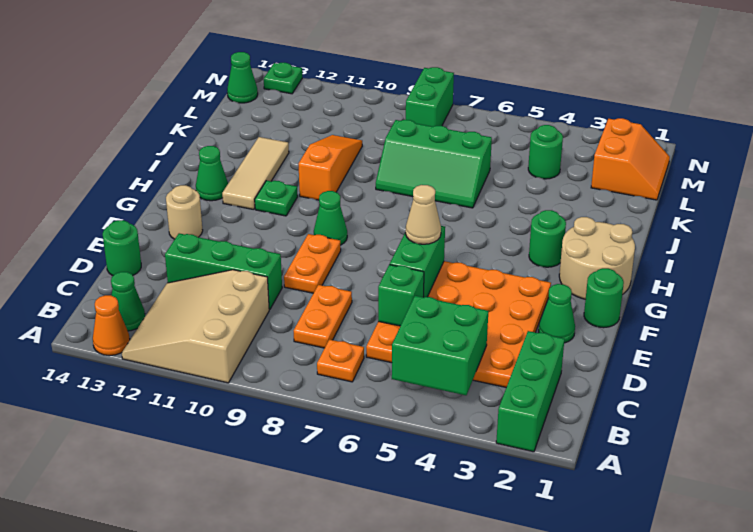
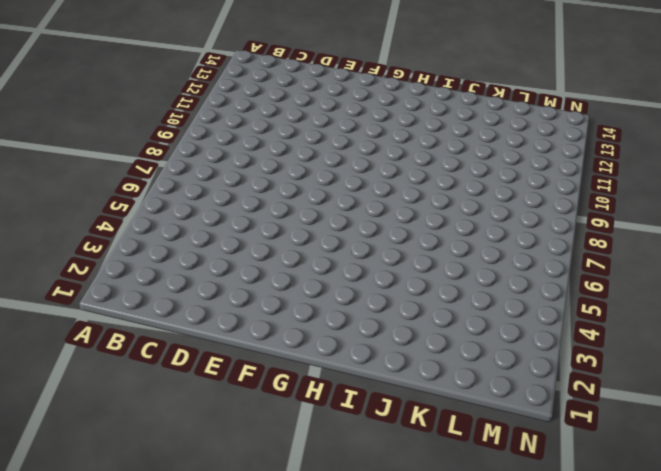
none -> green brick A2:C2 level 1
none -> tan slope A10:C12 level 1 top 10
none -> orange cone A13 level 1
none -> orange plate B7 level 1

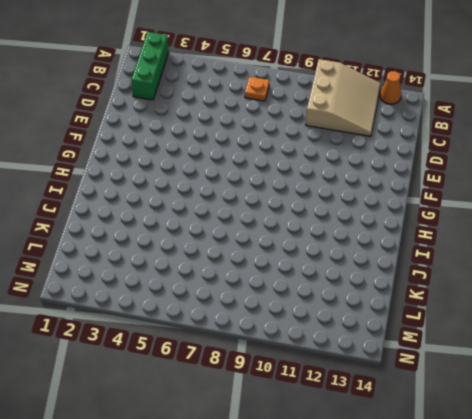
none -> green cone B13 level 1
none -> orange plate C3:F6 level 1
none -> orange plate C8:D8 level 1
none -> green brick D10:D12 level 1

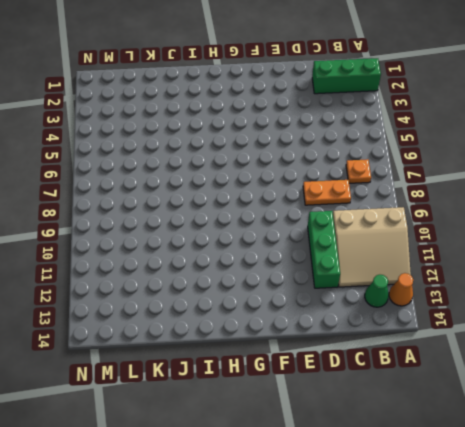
none -> orange plate C3:F6 level 1
none -> green round brick D14 level 1
none -> green cone E2 level 1
none -> orange plate E9:F9 level 1

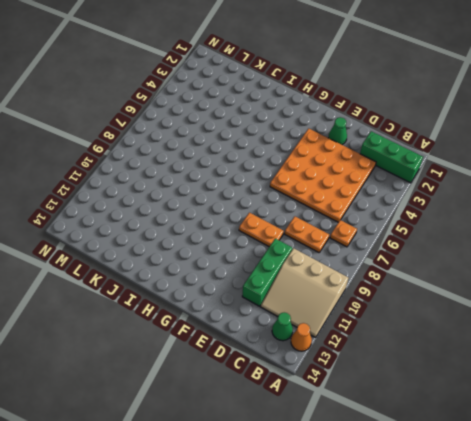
none -> green round brick D14 level 1
none -> green round brick F1 level 1
none -> tan round brick F13 level 1
none -> tan round brick G1:H2 level 1

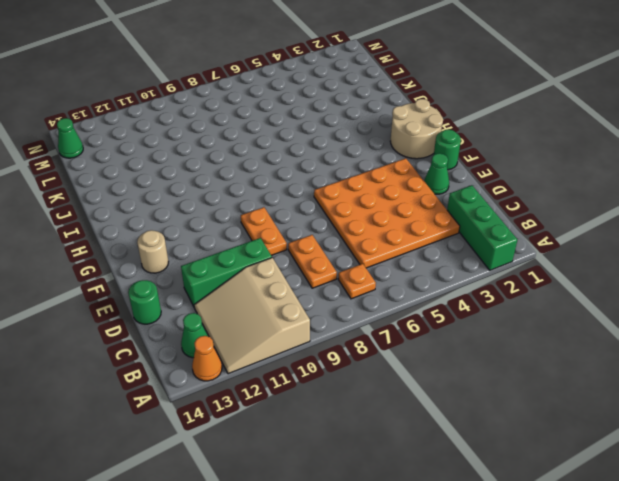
none -> green cone G9 level 1
none -> green round brick H3 level 1
none -> green plate H11 level 1
none -> tan tile H12:J12 level 1

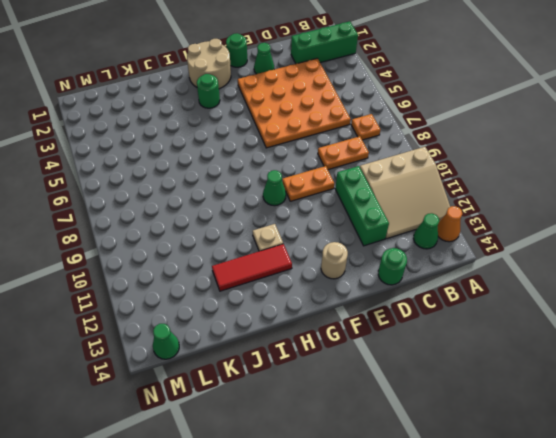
tan plate H11 level 1 -> green plate H11 level 1
red tile H12:J12 level 1 -> tan tile H12:J12 level 1
none -> green cone H13 level 1
none -> orange slope I10:K10 level 1 top I
none -> green slope J6:K8 level 1 top K
none -> orange slope L1:M2 level 1 top 2

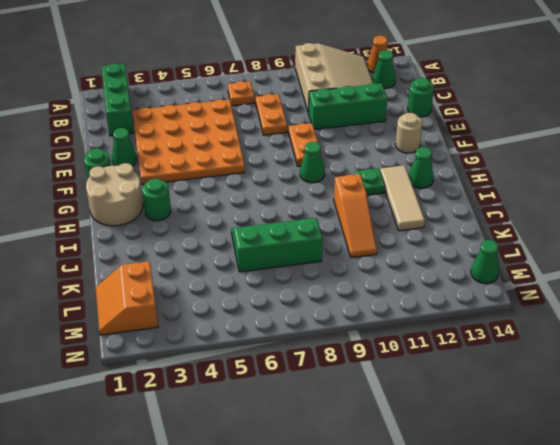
none -> green round brick L4 level 1
none -> green brick M8:N8 level 1
none -> green plate N13 level 1
none -> green brick B4:C5 level 2

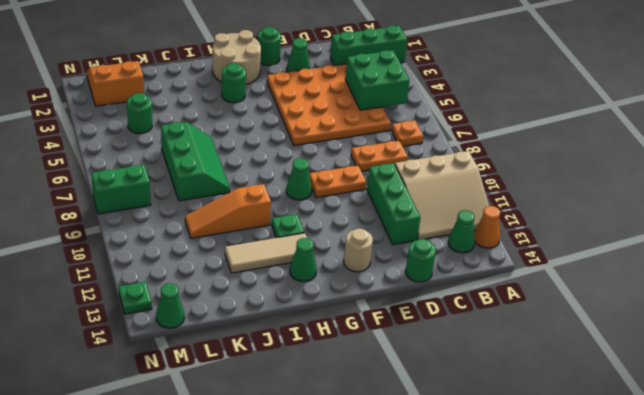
none -> green brick D6 level 2
none -> green brick E6:F6 level 2
none -> tan cone F6 level 3

